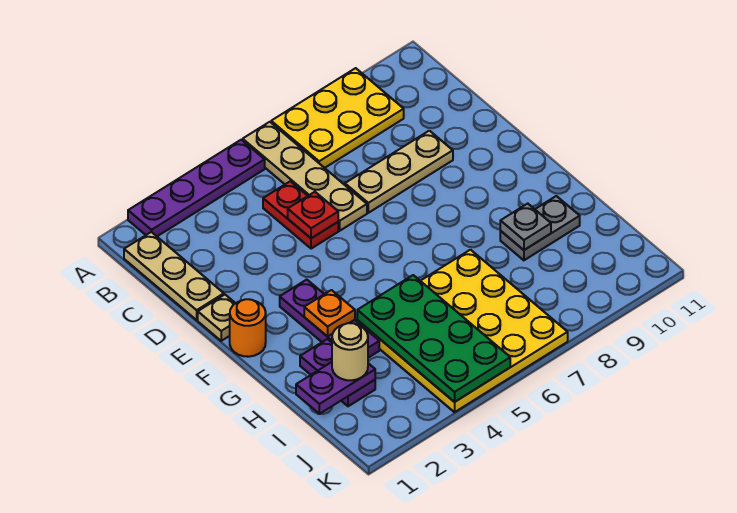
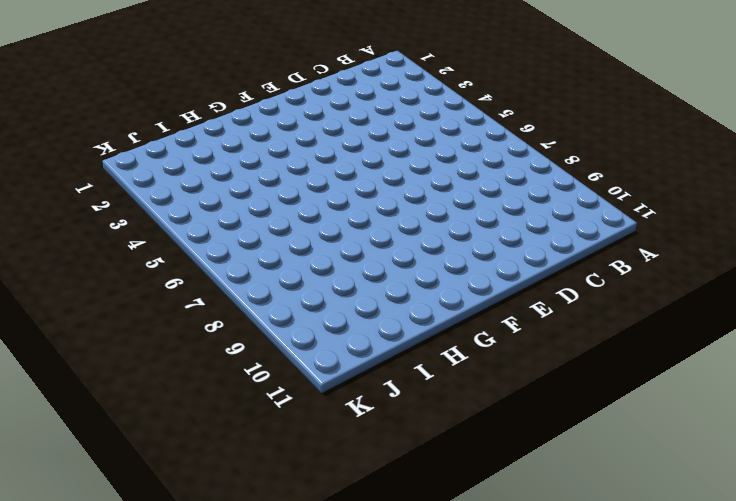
none -> purple plate A2:A5 level 1
none -> tan plate A6:D6 level 1
none -> yellow plate A7:B9 level 1

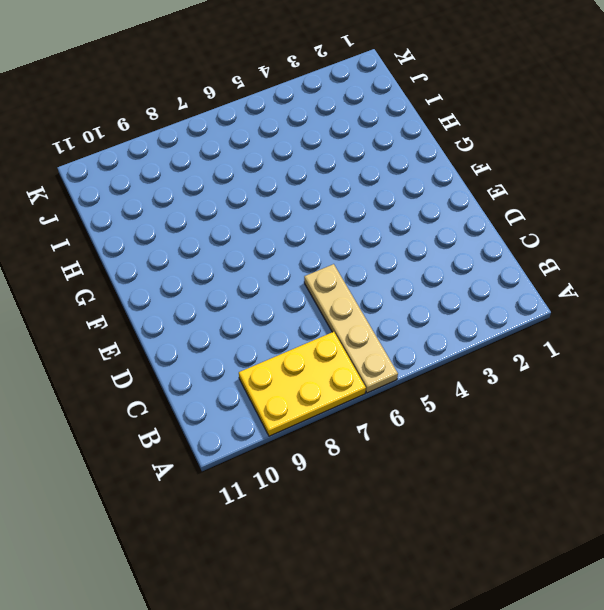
none -> purple plate A2:A5 level 1
none -> tan plate B1:D1 level 1
none -> red plate C5:D5 level 1

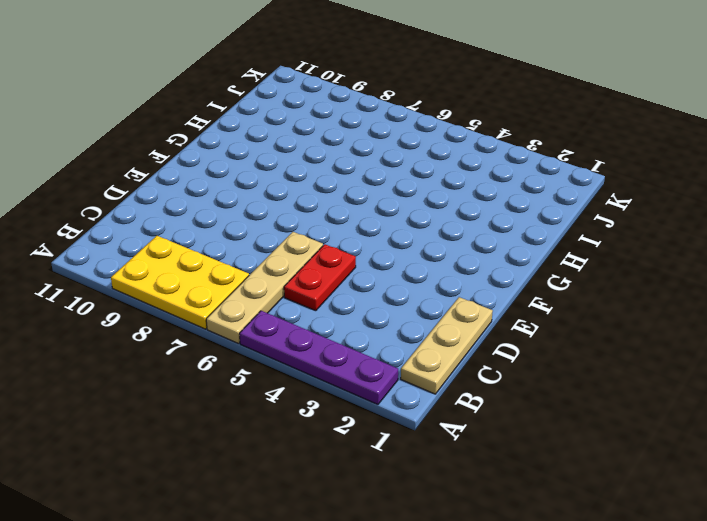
none -> tan plate D7:D9 level 1
none -> tan plate E1 level 1
none -> orange round brick F1 level 1

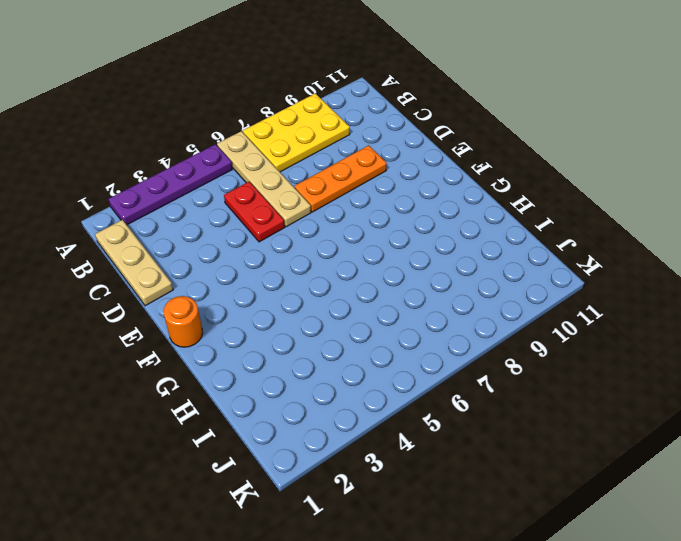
orange plate D7:D9 level 1 -> tan plate D7:D9 level 1
none -> tan plate E1 level 1
none -> purple plate F3:H3 level 1
none -> purple plate H2:I2 level 1

